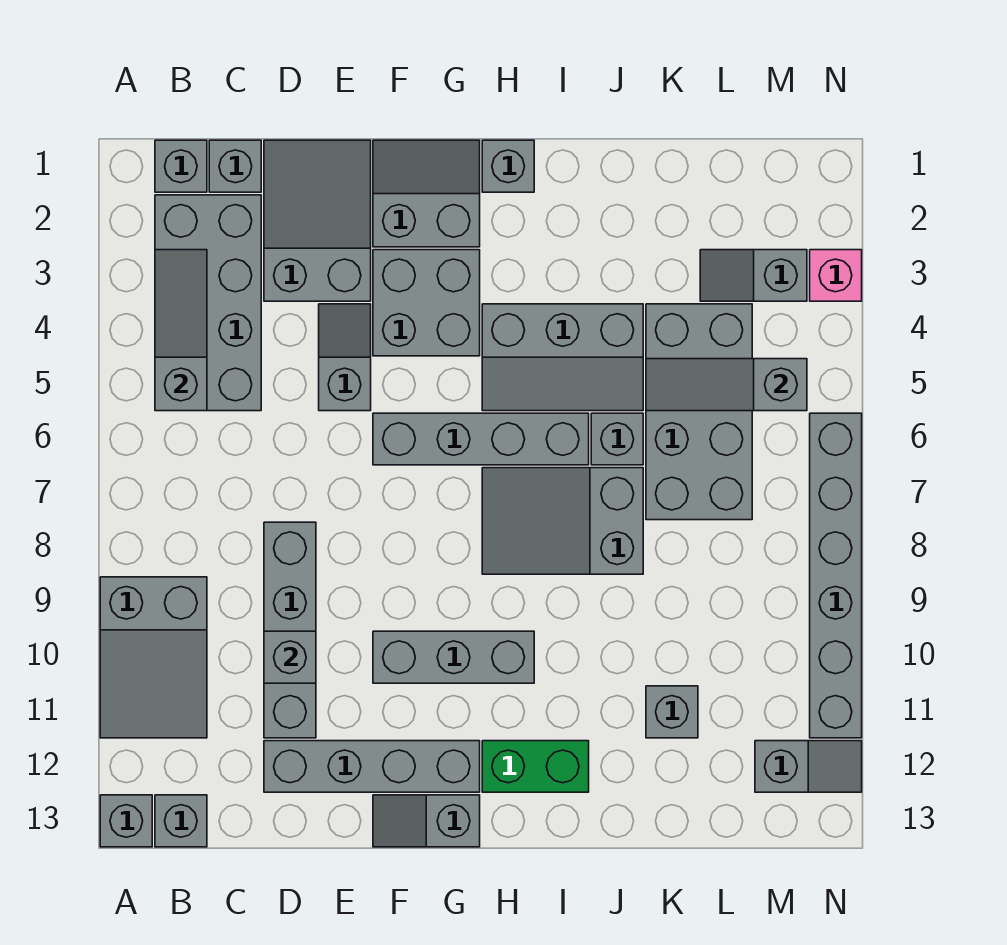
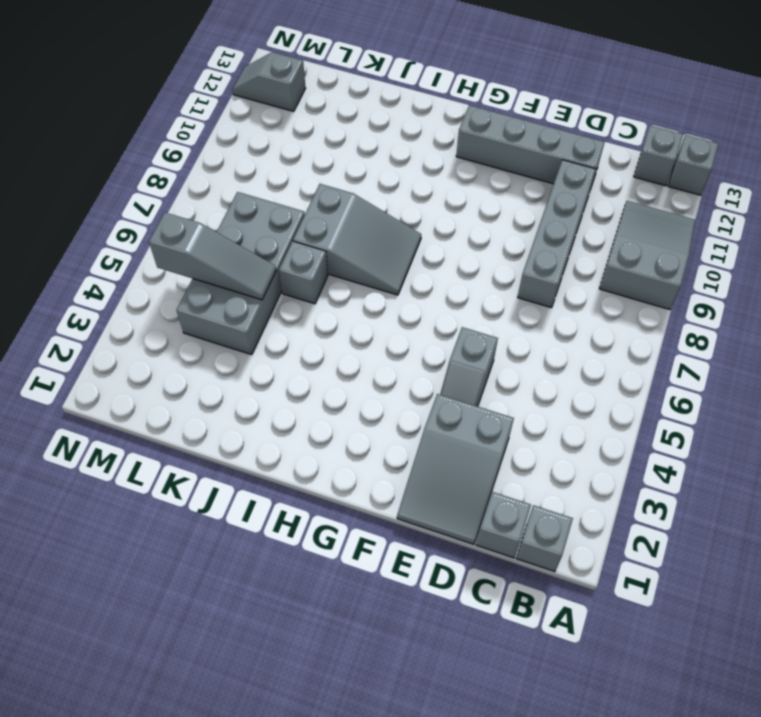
none -> grey brick B2:C5 level 1
none -> grey slope F1:G2 level 1 top 2
none -> grey brick F3:G4 level 1

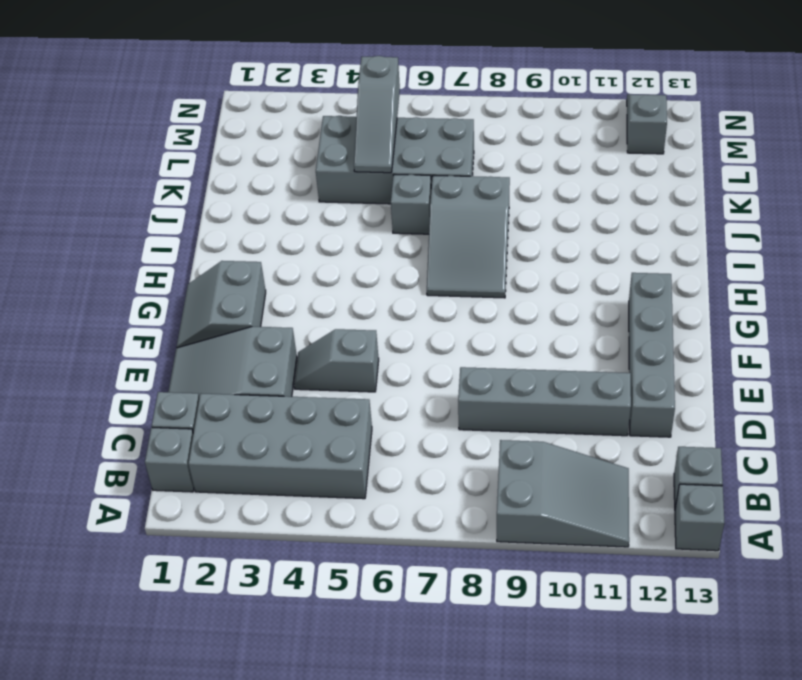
none -> grey brick F3:G4 level 1
none -> grey brick F6:I6 level 1
none -> grey brick F10:H10 level 1

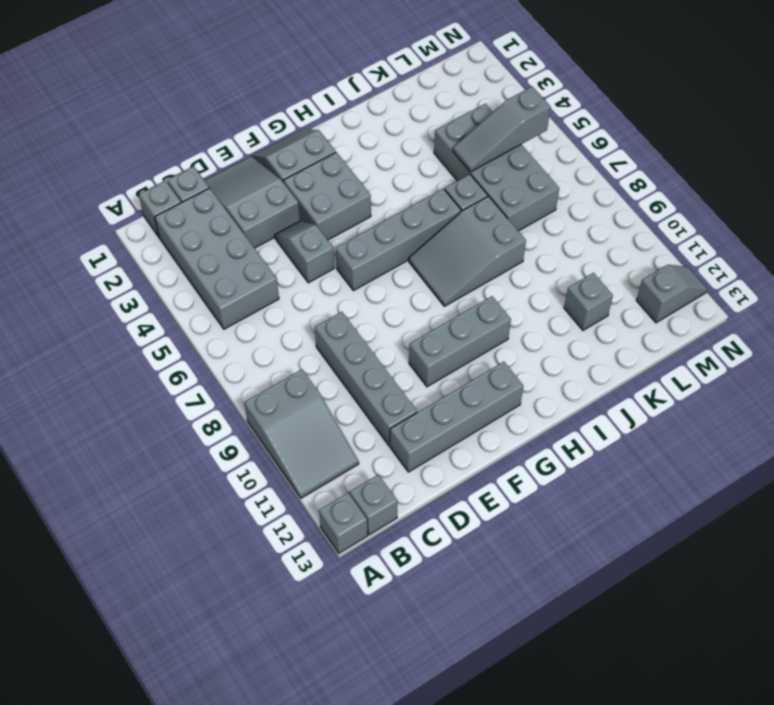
none -> grey slope F13:G13 level 1 top G
none -> grey brick H1 level 1
none -> grey slope H4:J5 level 1 top 4

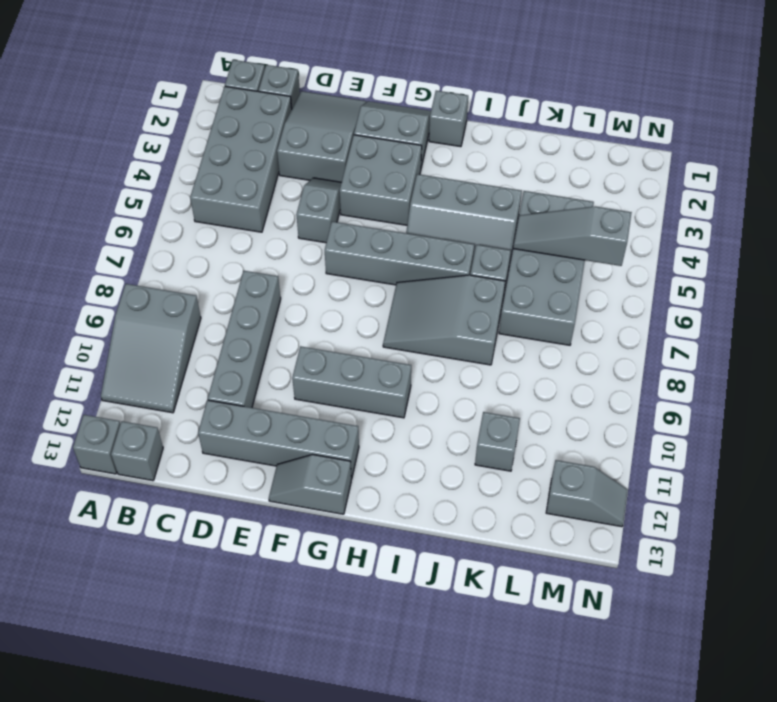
none -> green brick H12:I12 level 1
none -> grey slope L3:M3 level 1 top M
none -> pink brick N3 level 1

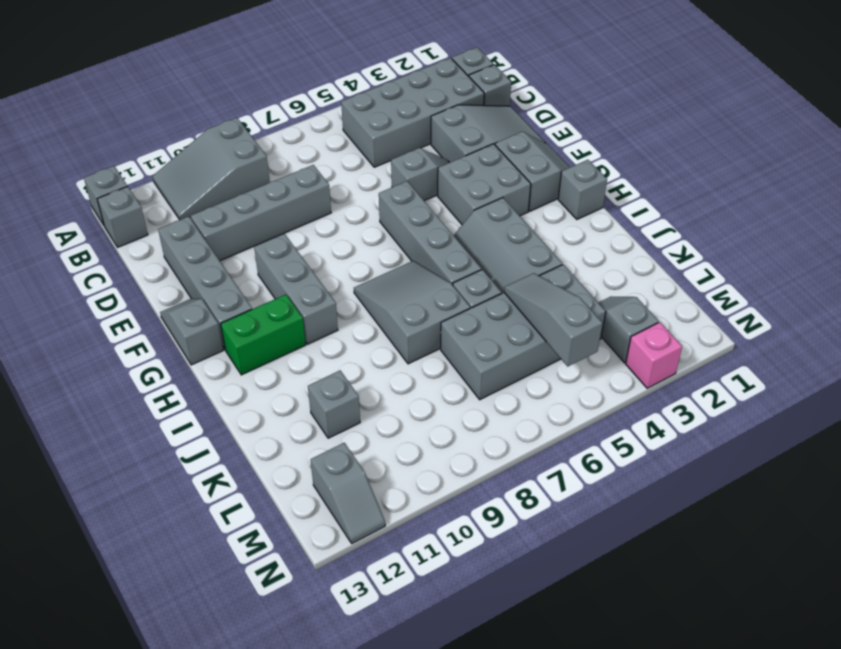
green brick H11:H12 level 1 -> green brick H12:I12 level 1
none -> grey brick N6:N11 level 1
none -> grey slope B3:B5 level 2 top 5
none -> grey brick D10 level 2

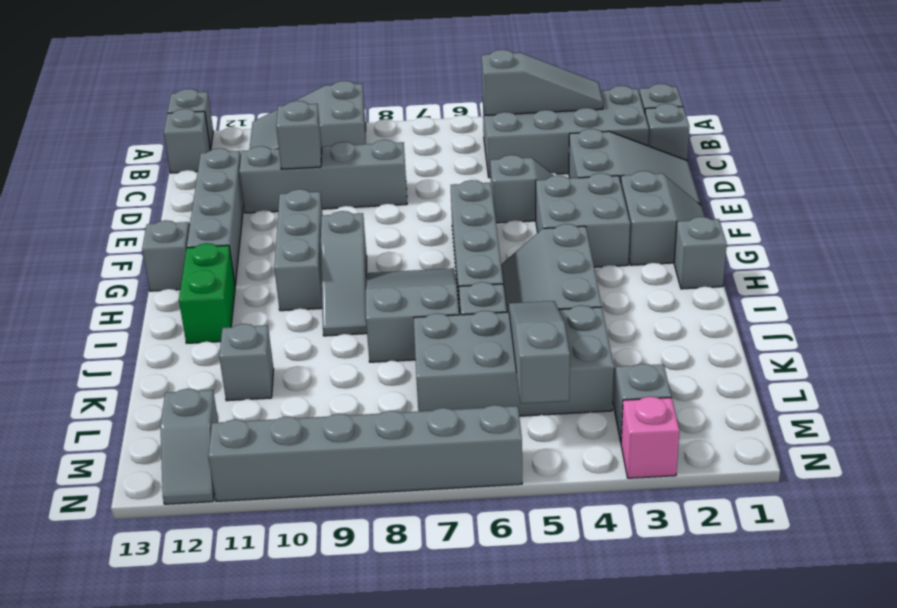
grey slope G9:I9 level 1 top G -> none

